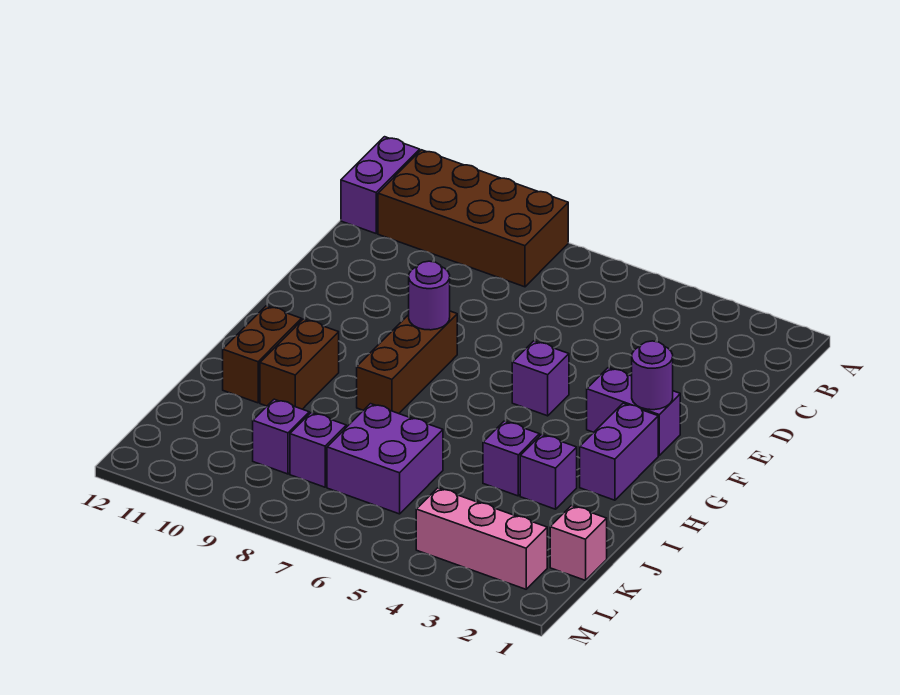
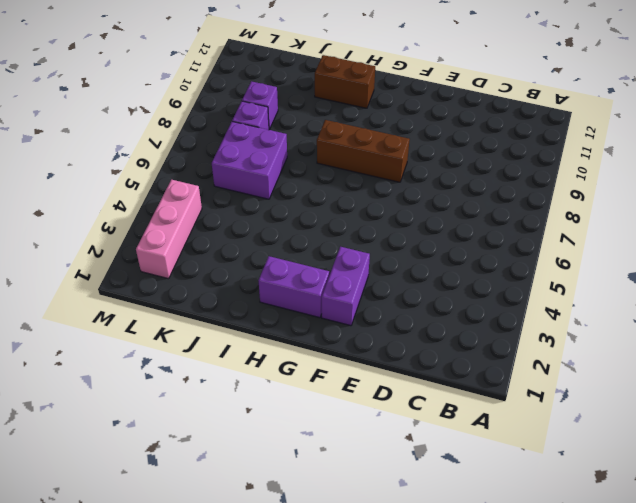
none -> brown brick A8:B11 level 1
none -> purple brick A12:B12 level 1
none -> purple brick F5 level 1

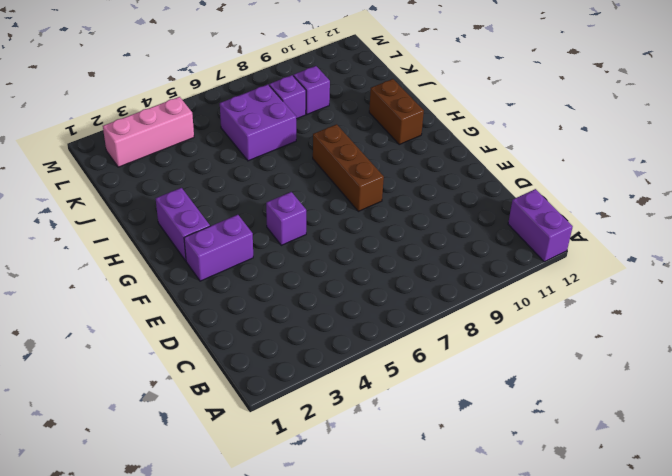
none -> brown brick A8:B11 level 1
none -> brown brick H10:I10 level 1
none -> purple brick I3 level 1

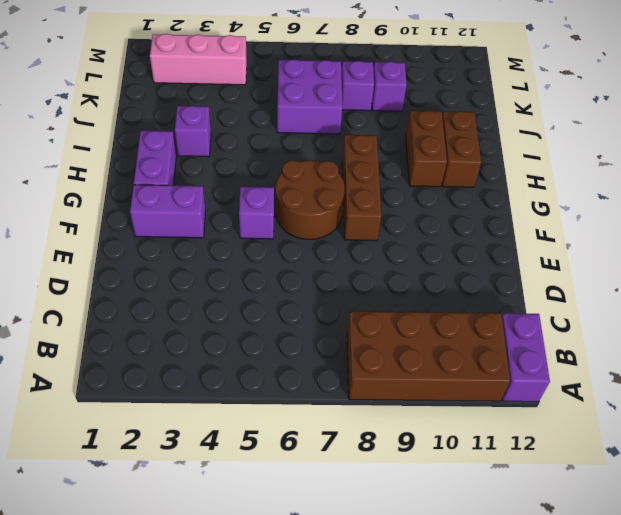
brown round brick F6:G7 level 1 -> none
none -> purple brick I4 level 1
none -> pink brick K1 level 1
none -> purple round brick F2 level 2

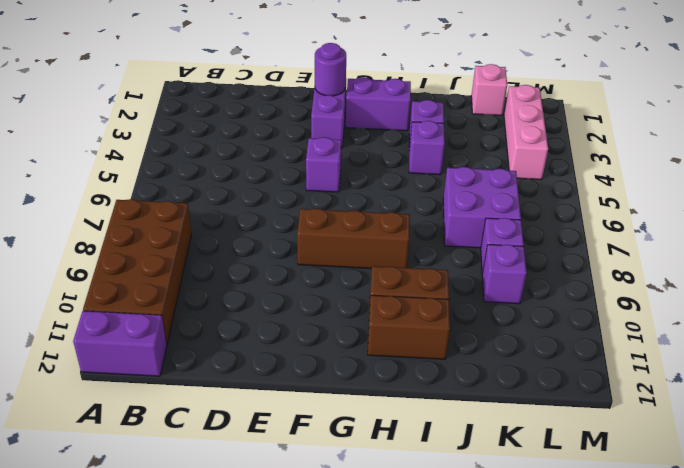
none -> purple round brick F8 level 2

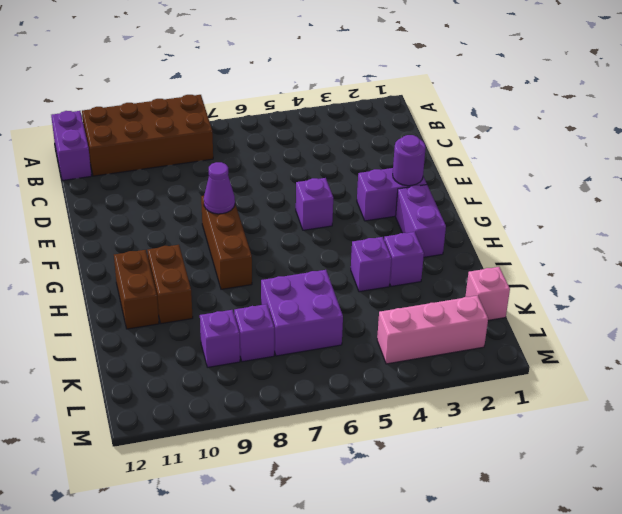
purple cone F8 level 2 -> purple round brick F8 level 2

